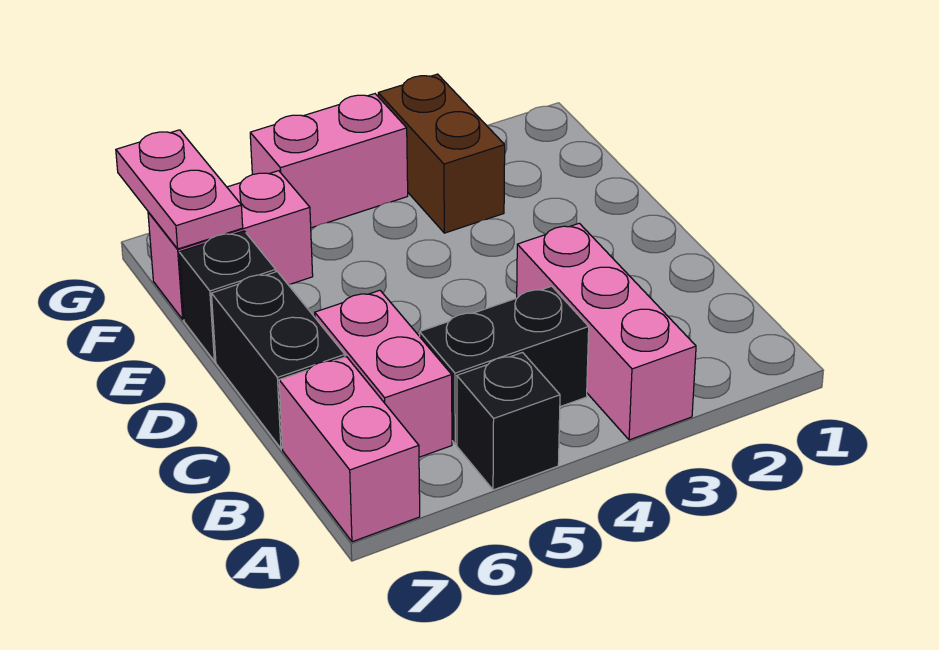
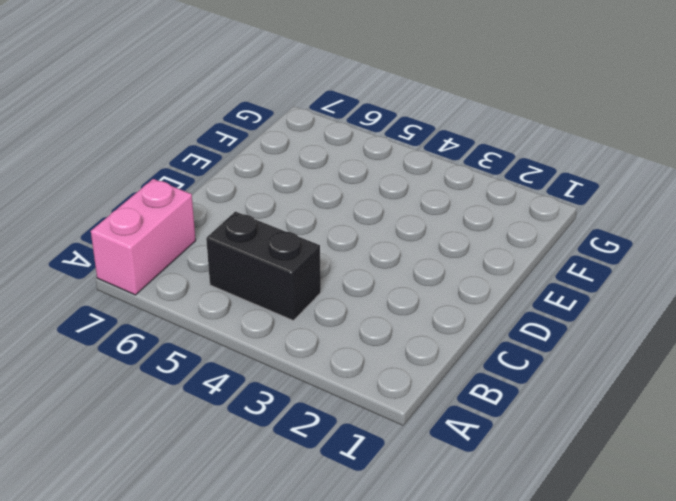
none -> pink brick A3:C3 level 1
none -> black brick A5 level 1

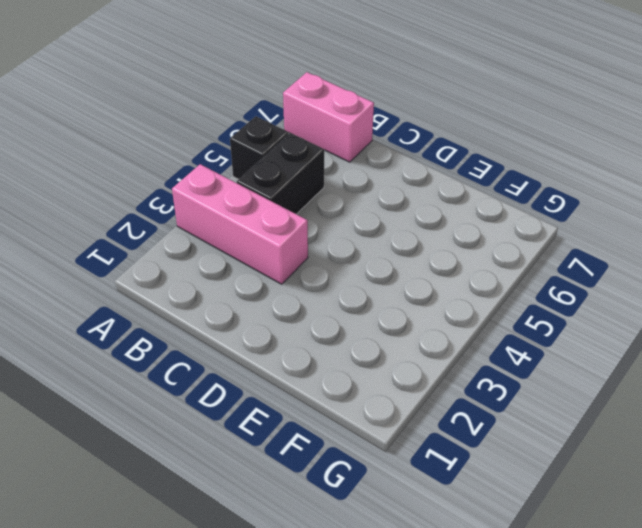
none -> pink brick B6:C6 level 1
none -> black brick C7:D7 level 1

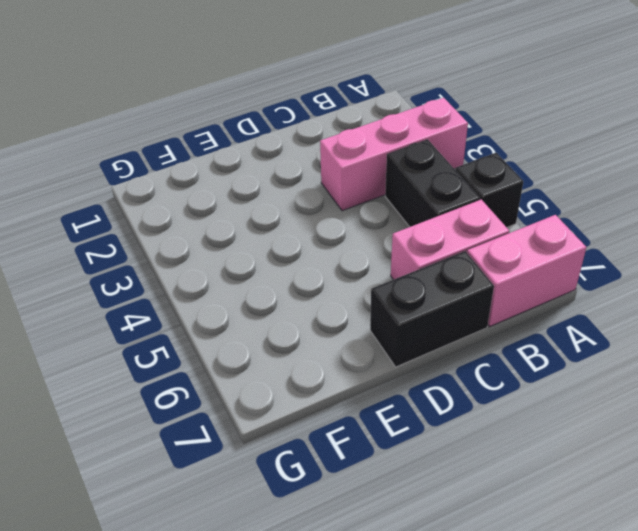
none -> black brick E7 level 1
none -> brown brick F3:G3 level 1

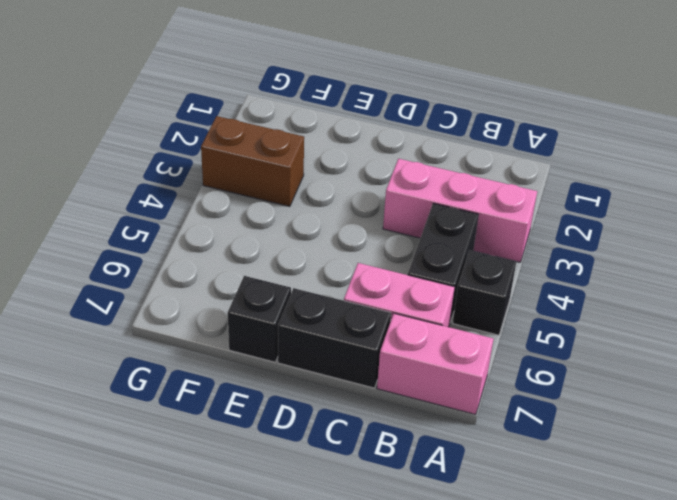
none -> pink brick F6:F7 level 1
none -> pink brick G4:G5 level 1

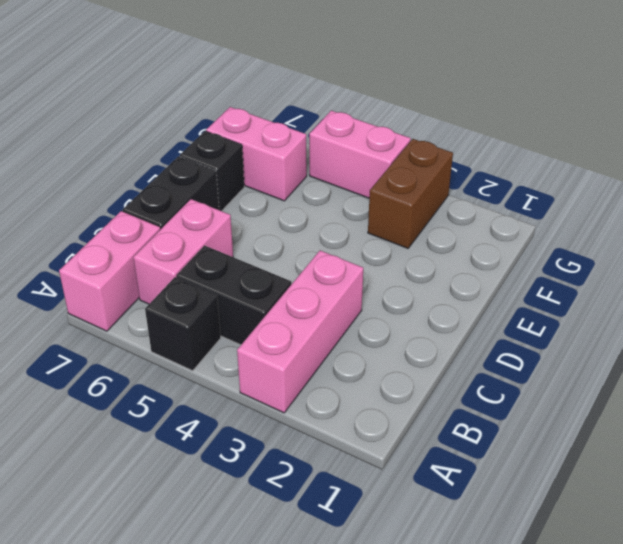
none -> pink plate F7:G7 level 2

